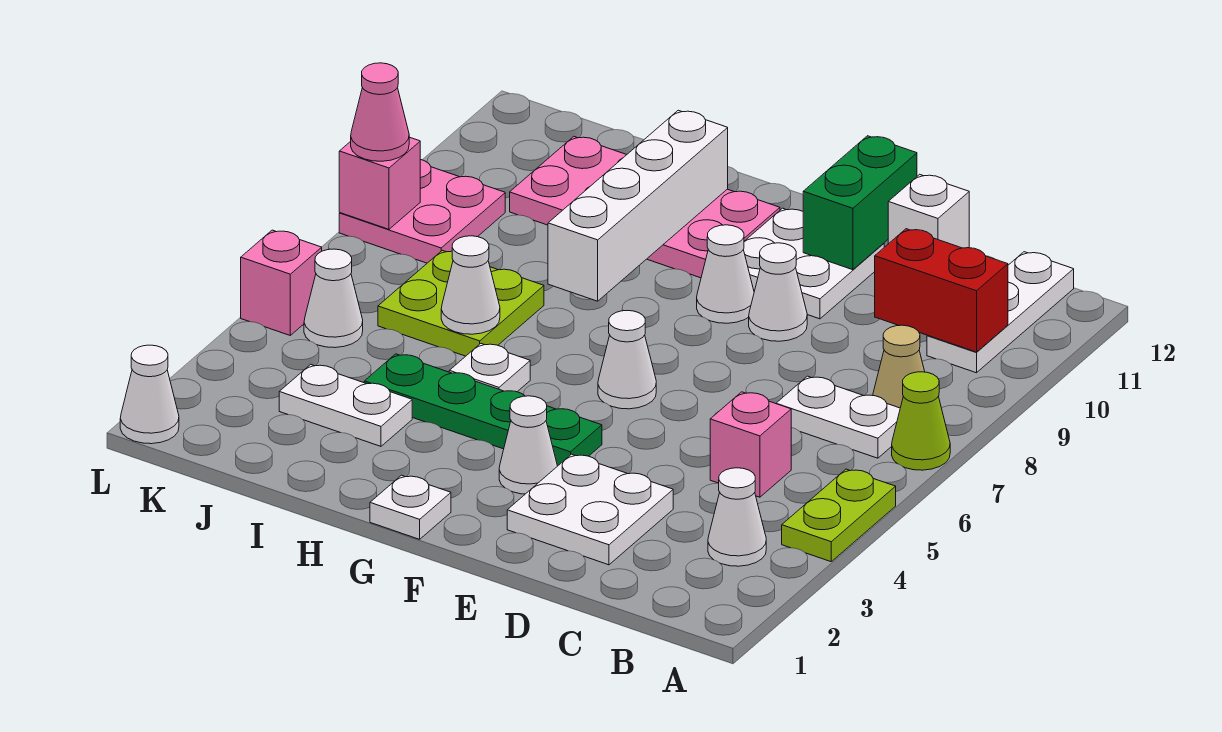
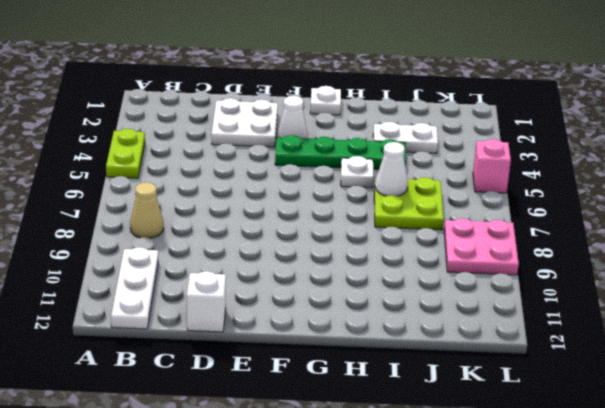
none -> lime cone A7 level 1
none -> white cone B3 level 1
none -> white plate B7:C7 level 1
none -> pink brick C5 level 1

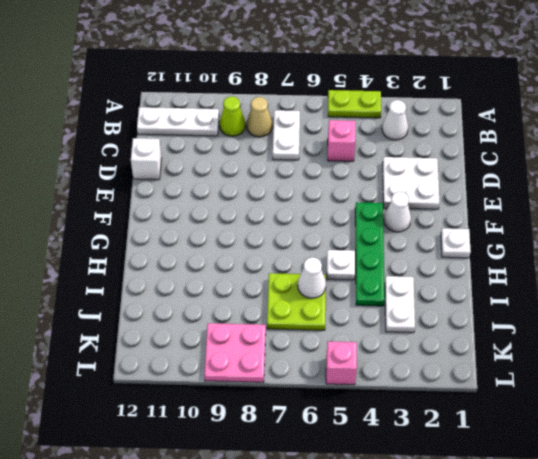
lime cone B9 level 1 -> lime cone A7 level 1
none -> white cone E9 level 1
none -> white plate E10:F11 level 1
none -> white cone F6 level 1
none -> white cone F9 level 1

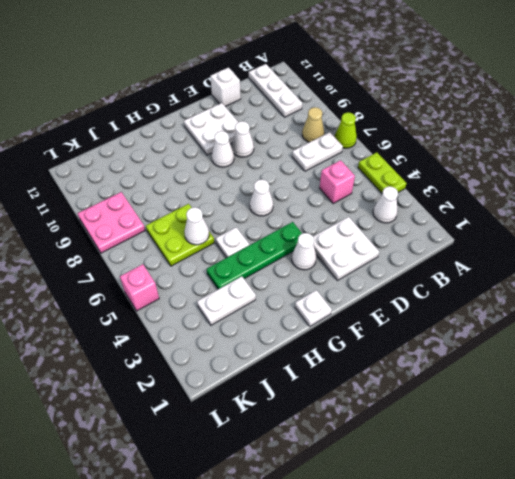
none -> pink plate G10:J11 level 1
none -> white cone K5 level 1
none -> white cone L1 level 1
none -> red brick B10:C10 level 2

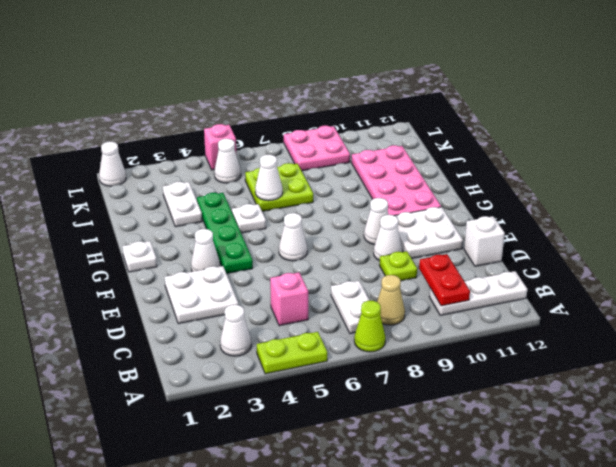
red plate B10:C10 level 2 -> red brick B10:C10 level 2
lime plate D9 level 1 -> none
none -> green brick E11:E12 level 2
none -> white brick H8:H11 level 2
none -> pink brick L8 level 2
none -> pink cone L8 level 3

